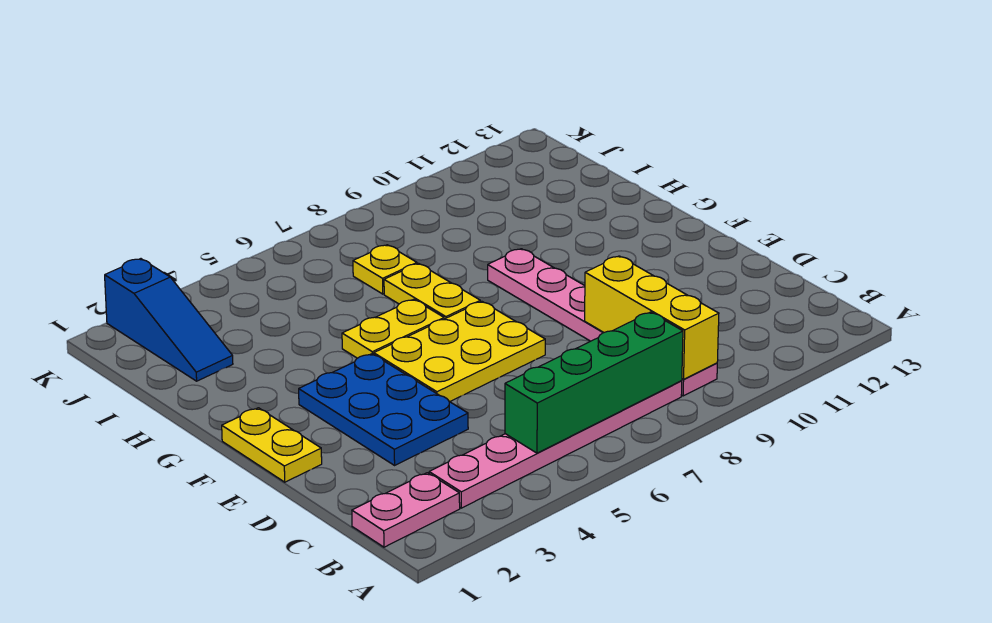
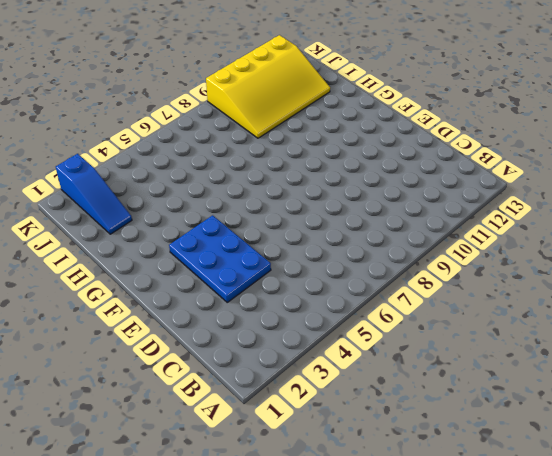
yellow slope I9:K12 level 1 top K -> none
none -> pink plate B1:B2 level 1
none -> pink plate B3:B8 level 1
none -> pink plate B9:G9 level 1

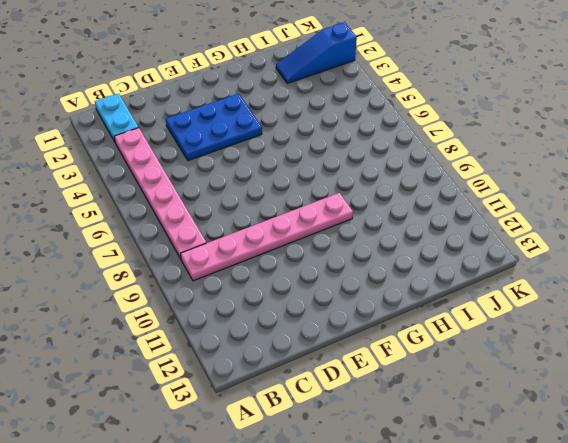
cyan plate B1:B2 level 1 -> pink plate B1:B2 level 1
none -> yellow plate E1:F1 level 1
none -> yellow plate E5:F7 level 1
none -> yellow plate G5:G6 level 1

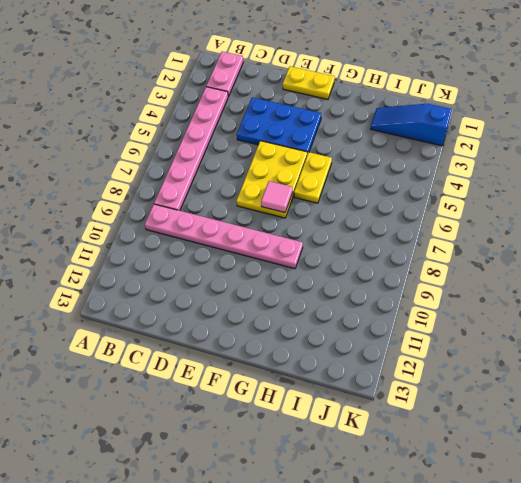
pink tile F7 level 2 -> none
none -> yellow plate G7:H7 level 1
none -> yellow plate I7 level 1
none -> green brick B5:B8 level 2

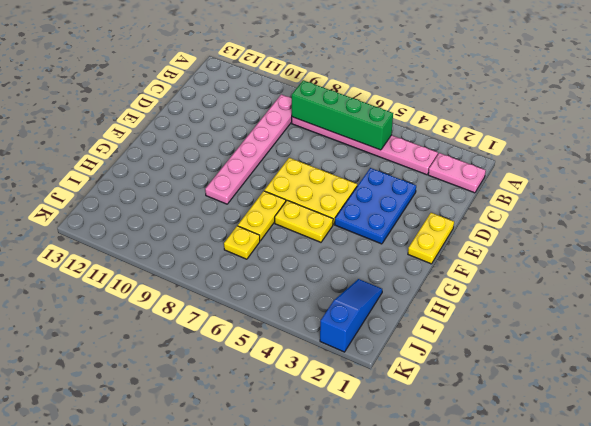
none -> yellow brick B9:D9 level 2

